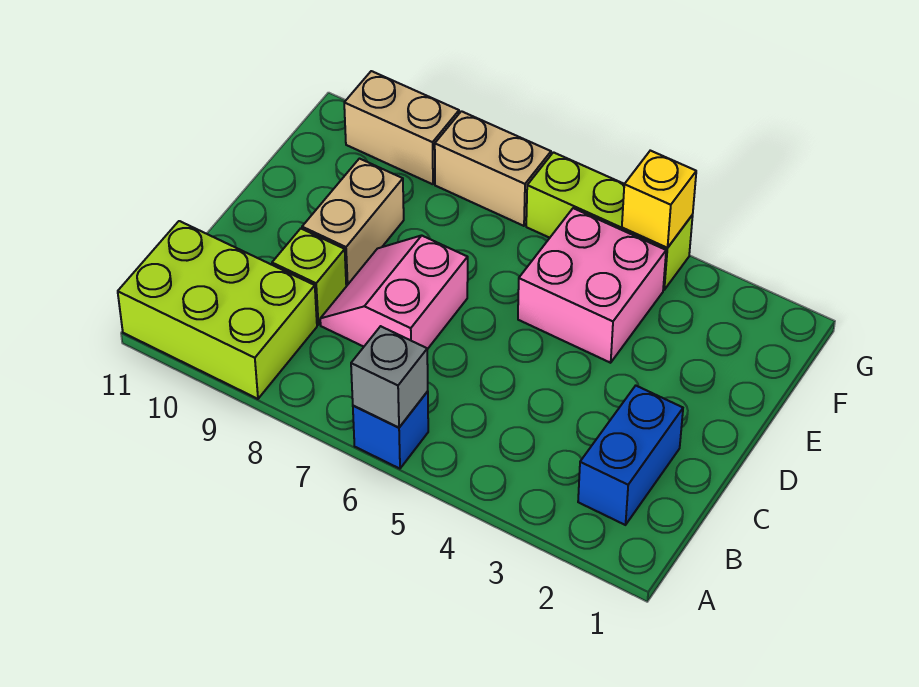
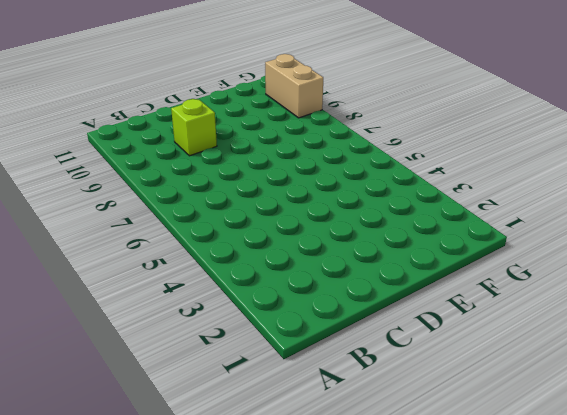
none -> blue brick A6 level 1
none -> lime brick A9:B11 level 1
none -> blue brick B2:C2 level 1

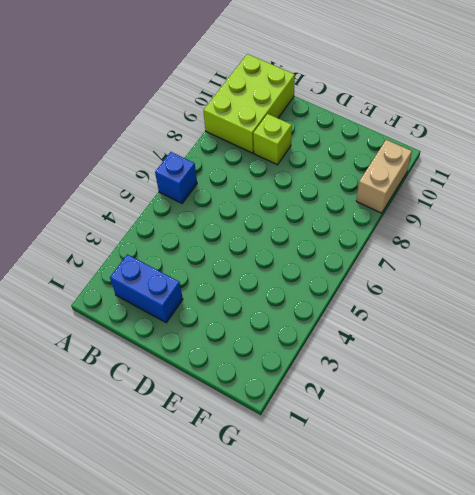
none -> pink slope C7:D8 level 1 top 7
none -> tan brick D9:E9 level 1
none -> pink brick E4:F5 level 1

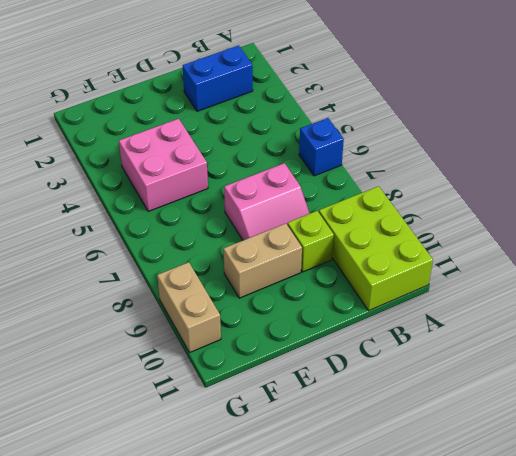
none -> lime brick G4:G6 level 1
none -> tan brick G7:G8 level 1
none -> grey brick A6 level 2

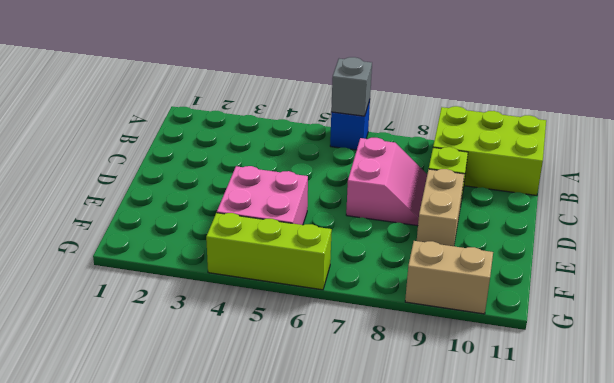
none -> blue brick B2:C2 level 1
none -> tan brick G7:G8 level 1
none -> yellow brick G4 level 2

